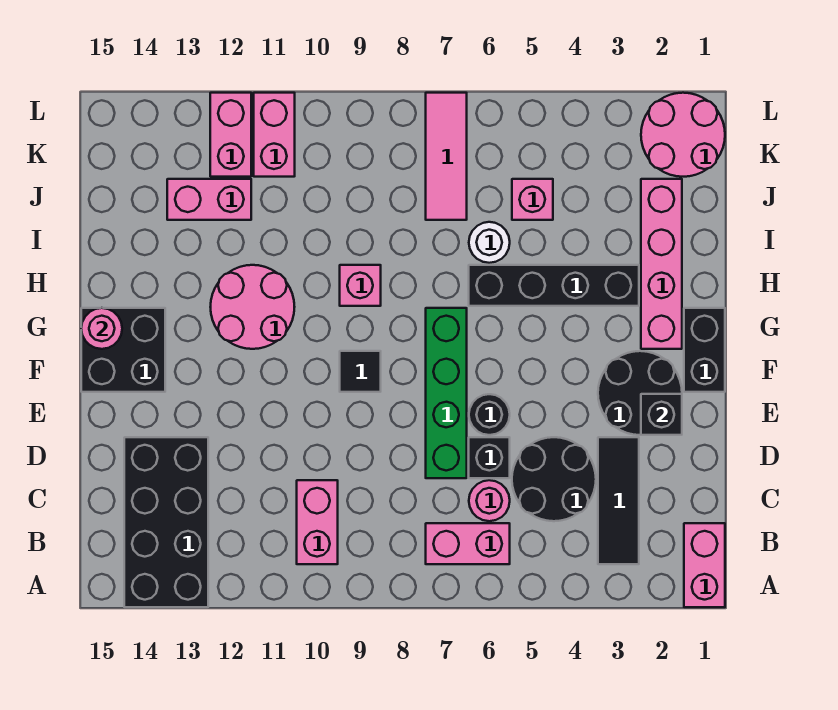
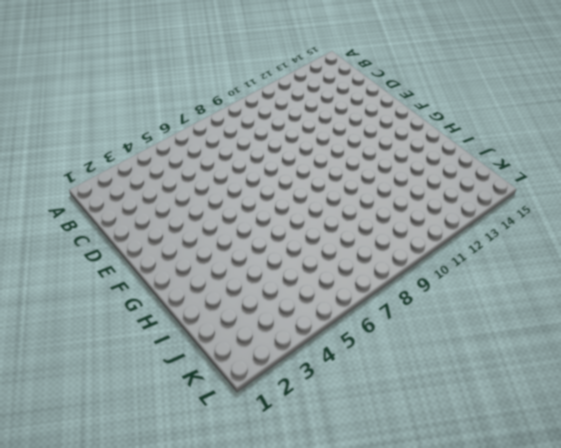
none -> pink brick A1:B1 level 1
none -> black brick A13:D14 level 1
none -> black tile B3:D3 level 1

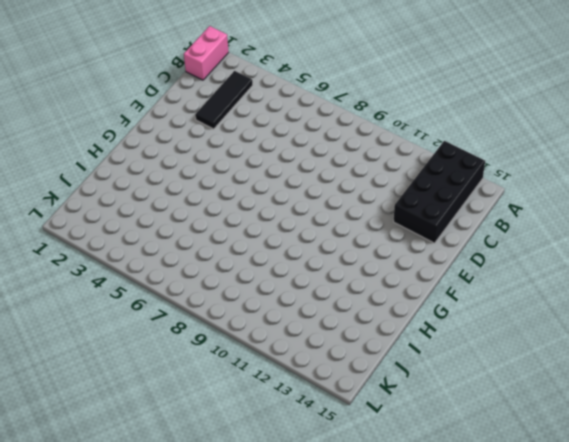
none -> pink brick B6:B7 level 1
none -> pink brick B10:C10 level 1
none -> black round brick C4:D5 level 1

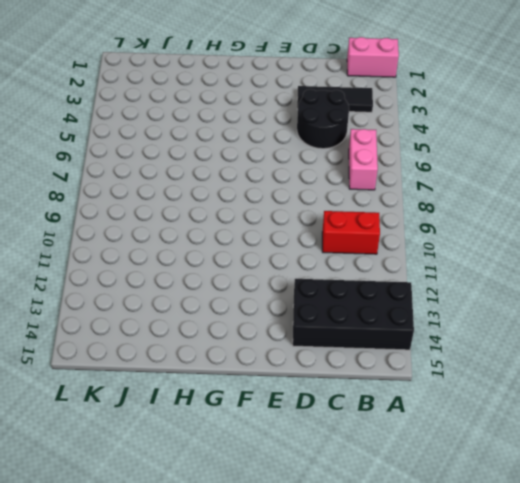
red brick B10:C10 level 1 -> pink brick B10:C10 level 1
none -> pink round brick C6 level 1
none -> black brick D6 level 1
none -> green brick D7:G7 level 1

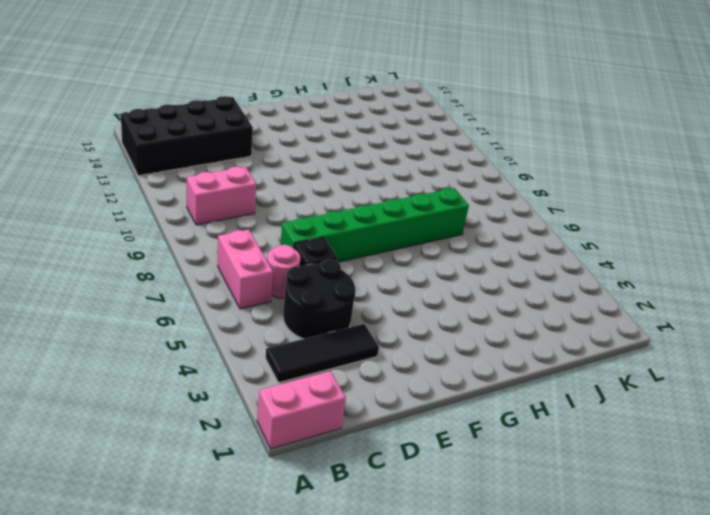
green brick D7:I7 level 1 -> green brick D7:G7 level 1
none -> black round brick E2:F3 level 1
none -> black round brick E6 level 1
none -> black brick F1:G1 level 1

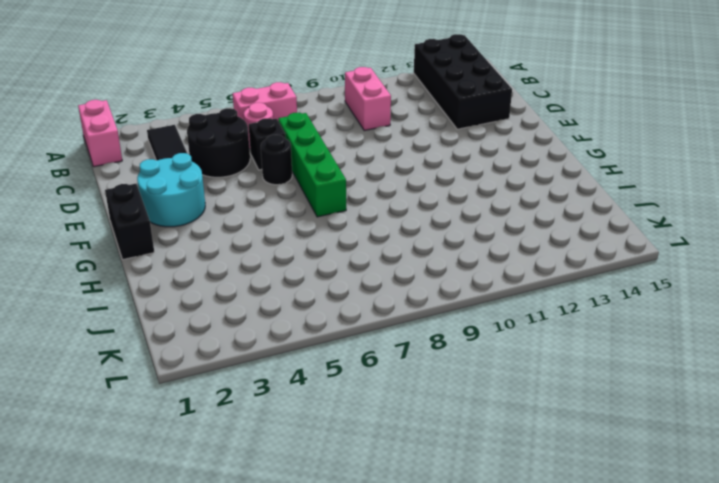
cyan round brick E2:F3 level 1 -> black round brick E2:F3 level 1
none -> black tile F9 level 1
none -> black brick F14:G15 level 1
none -> pink brick G2:J2 level 1

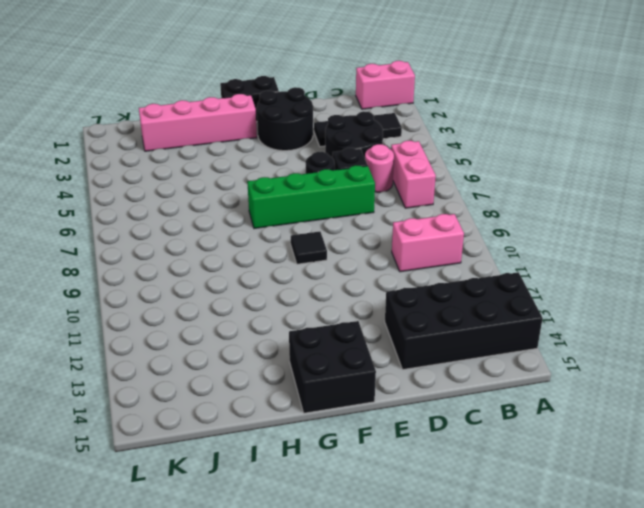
none -> pink round brick G11:H12 level 1
none -> black brick H3:H6 level 1
none -> pink brick H9 level 1

